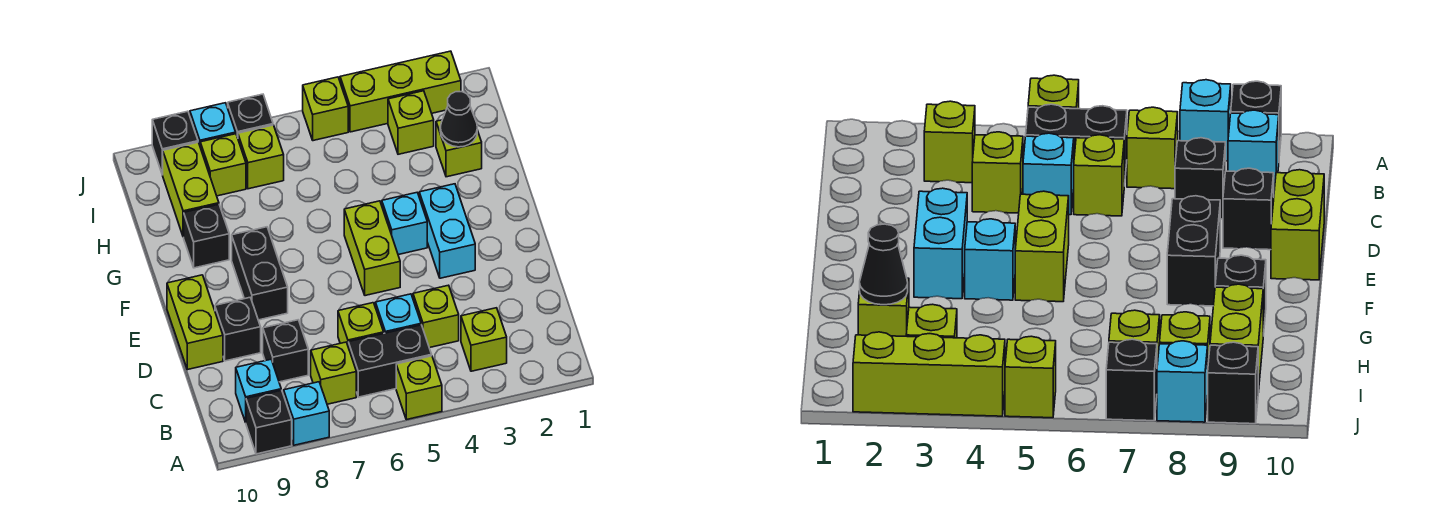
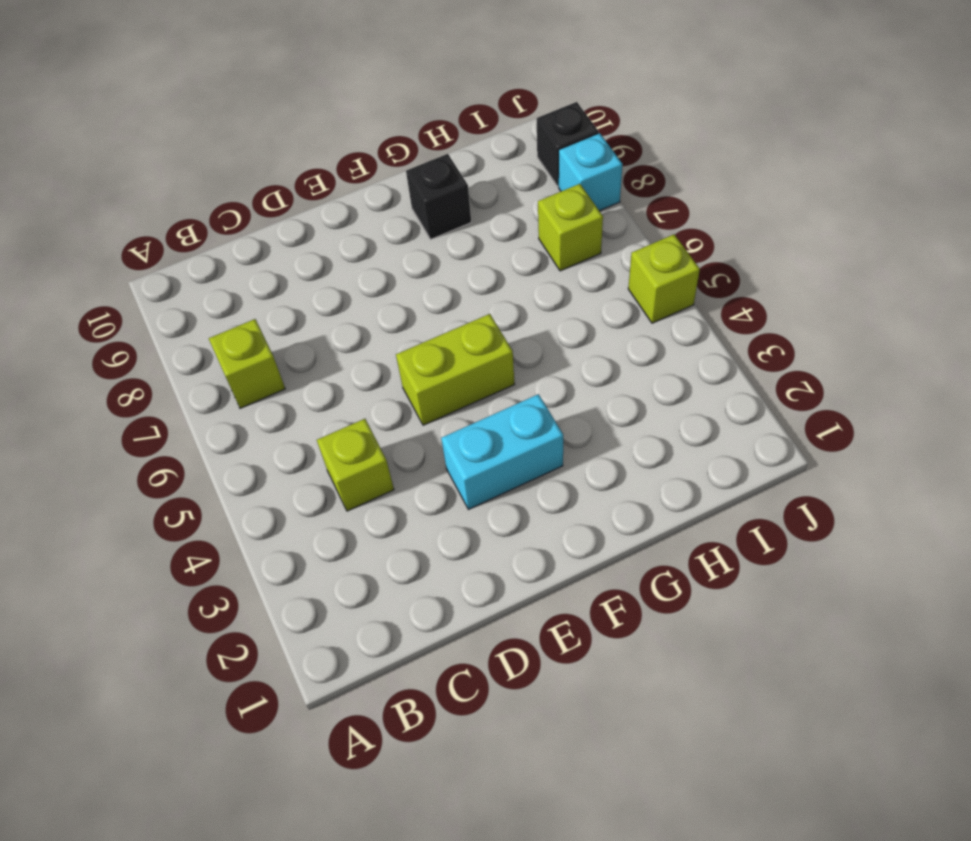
none -> lime brick A5 level 1
none -> cyan brick A8 level 1
none -> black brick A9 level 1

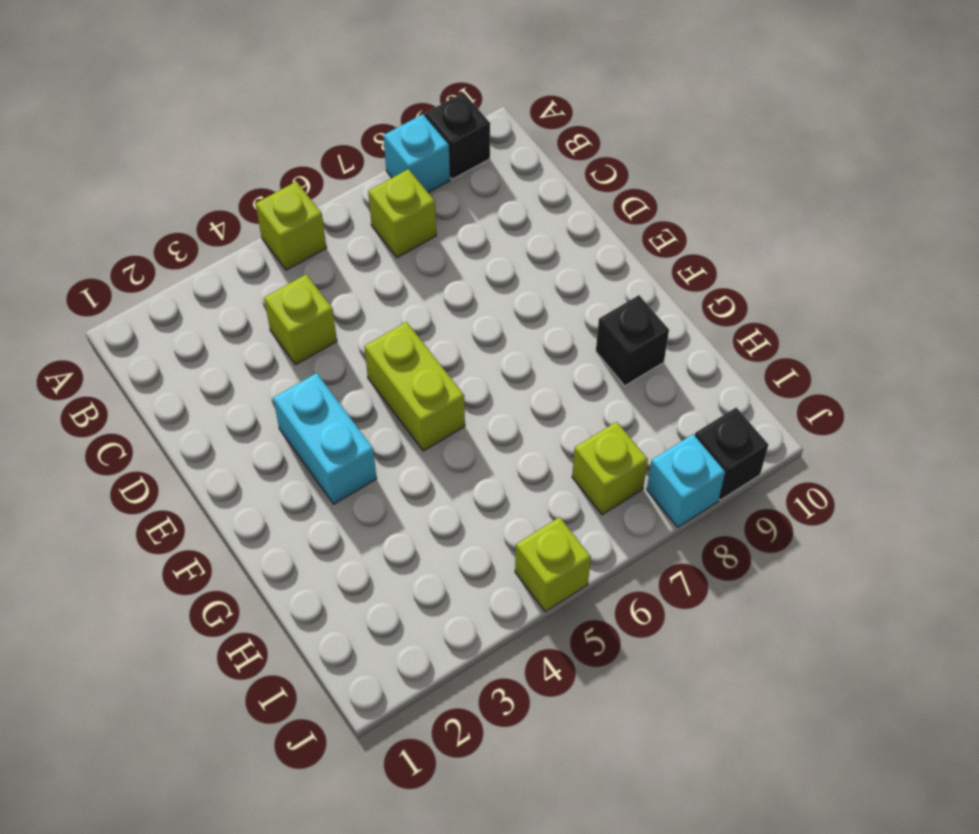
none -> lime brick B3 level 1
none -> black brick B5:B6 level 1
none -> cyan brick B9 level 1

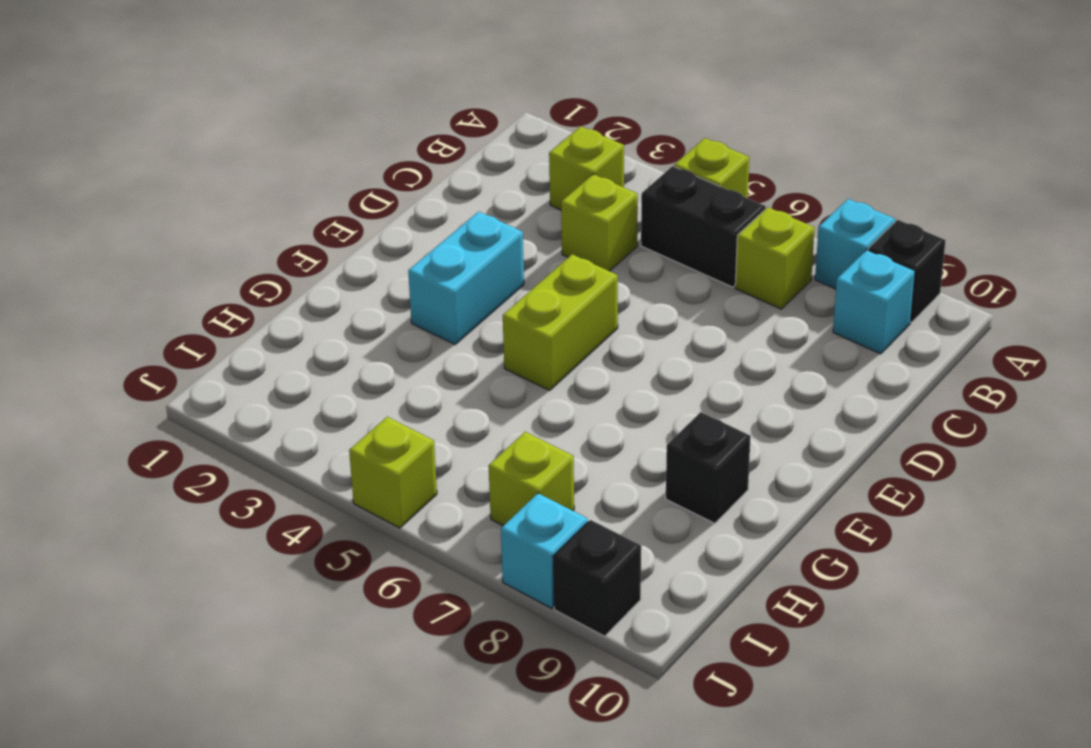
none -> cyan brick C5 level 1
none -> lime brick C6 level 1
none -> black brick C8 level 1

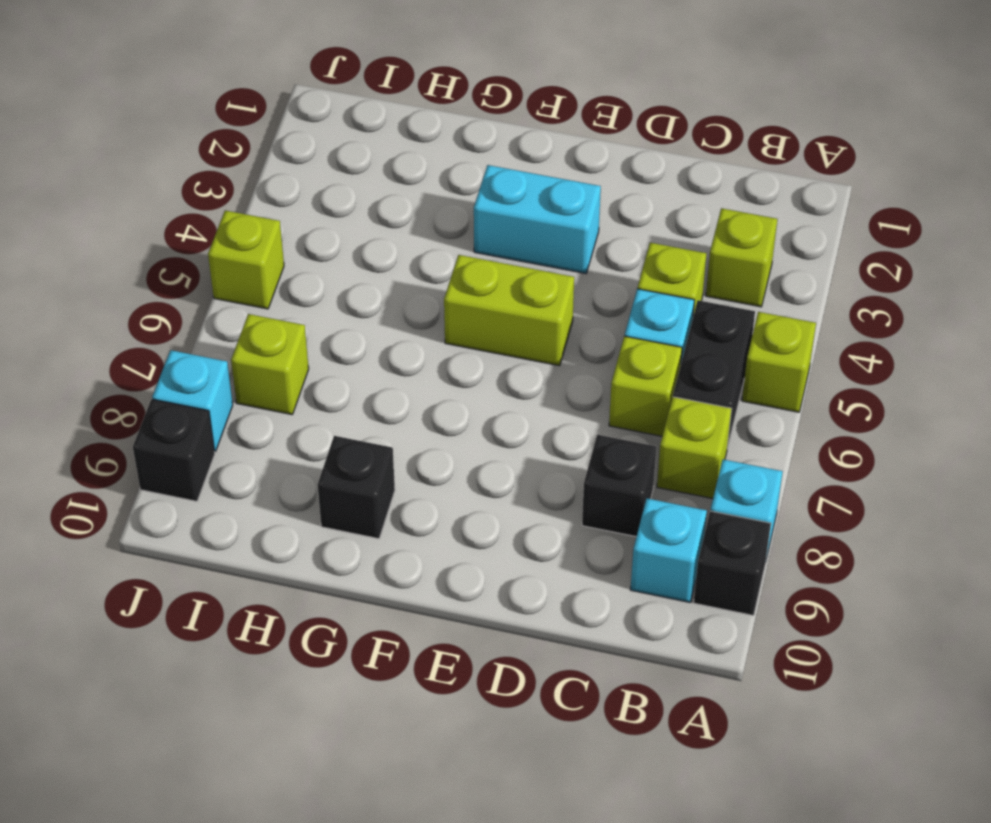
none -> black brick D9 level 1
none -> lime brick D10:E10 level 1
none -> black brick E8:F8 level 1

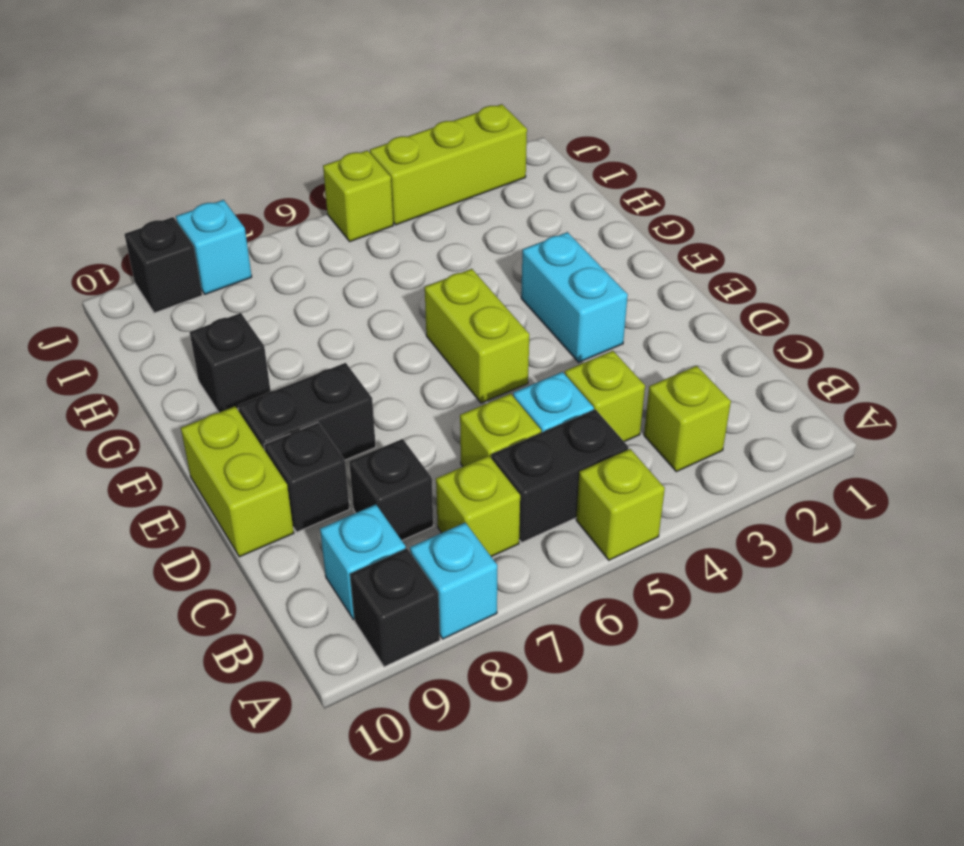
black brick E8:E9 level 1 -> black brick E8:F8 level 1
none -> cyan brick F4 level 1
none -> lime brick H2 level 1
none -> lime brick H9:I9 level 1

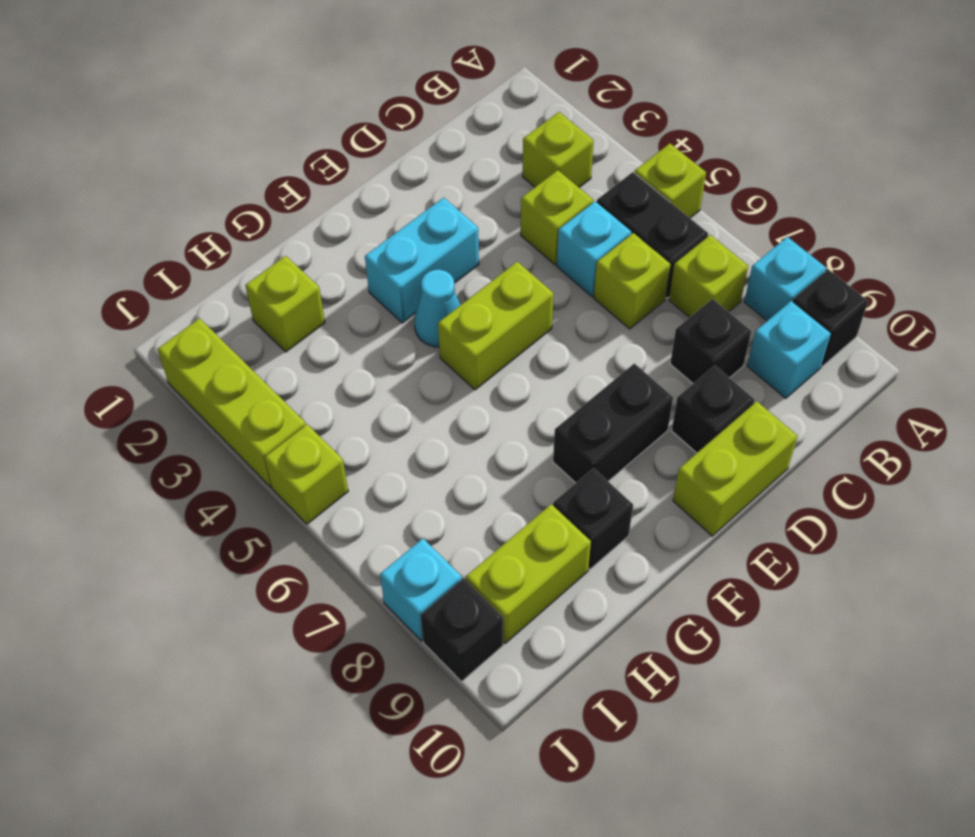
cyan cone F4 level 1 -> cyan brick F4 level 1
none -> lime brick I3 level 1
none -> lime brick I7 level 1
none -> lime brick I8 level 1

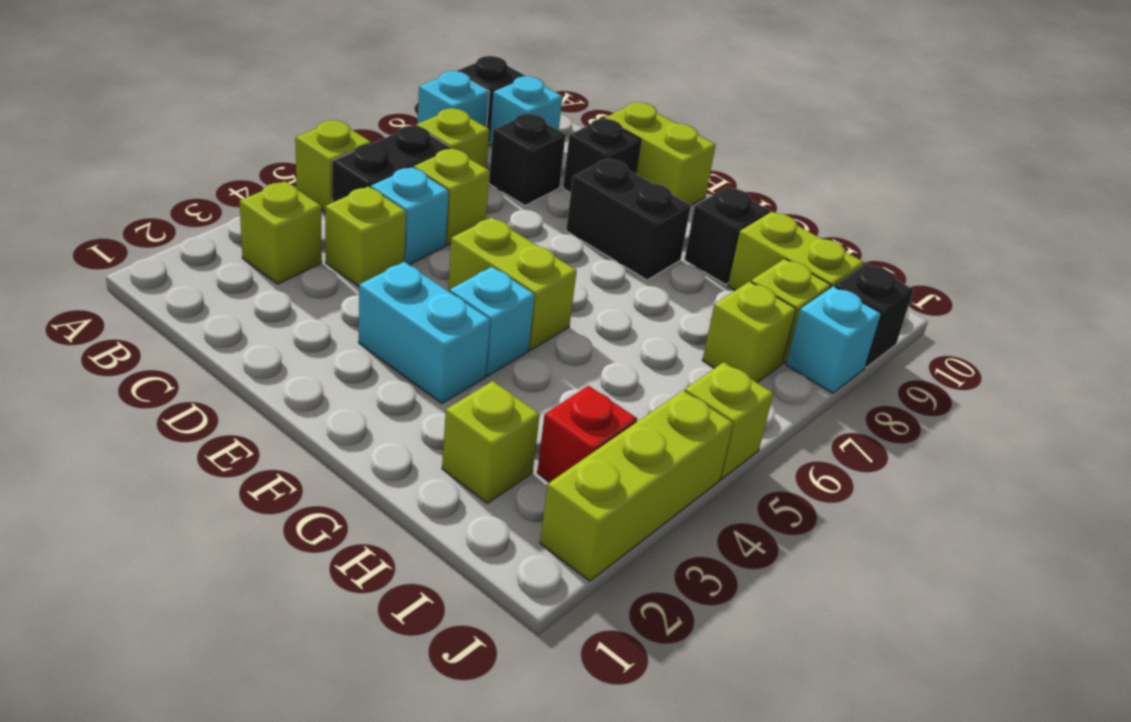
red brick I3 level 1 -> lime brick I3 level 1
none -> black brick J7 level 1
none -> black cone H2 level 2

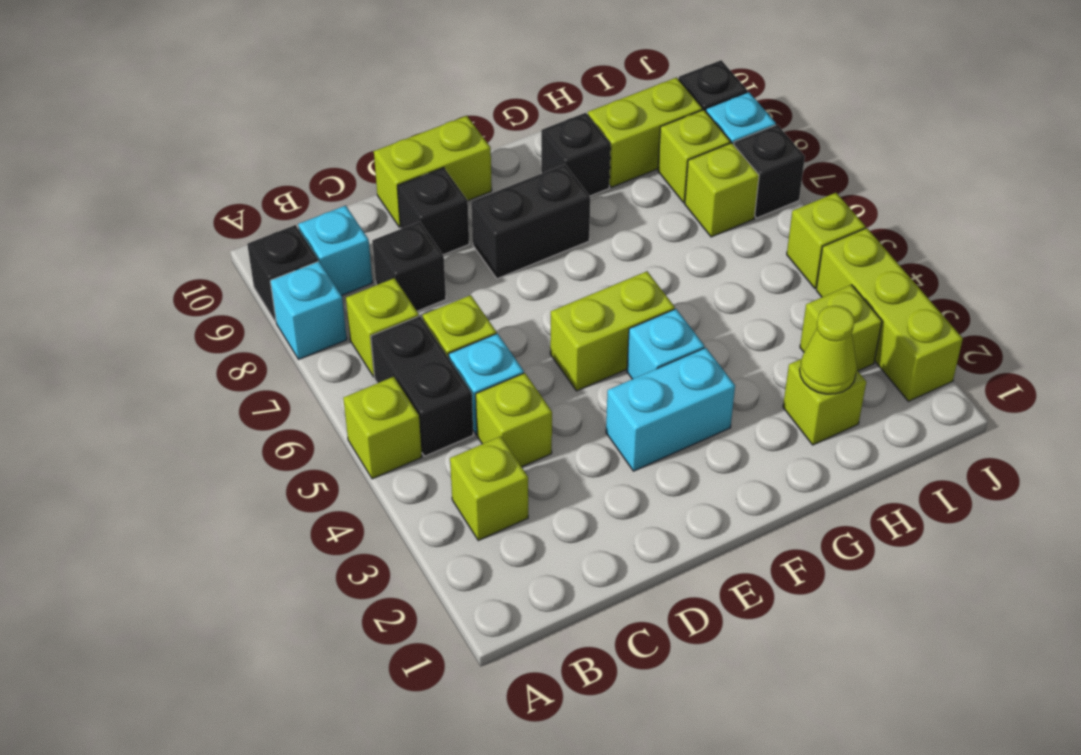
lime cone H2 level 2 -> black cone H2 level 2

